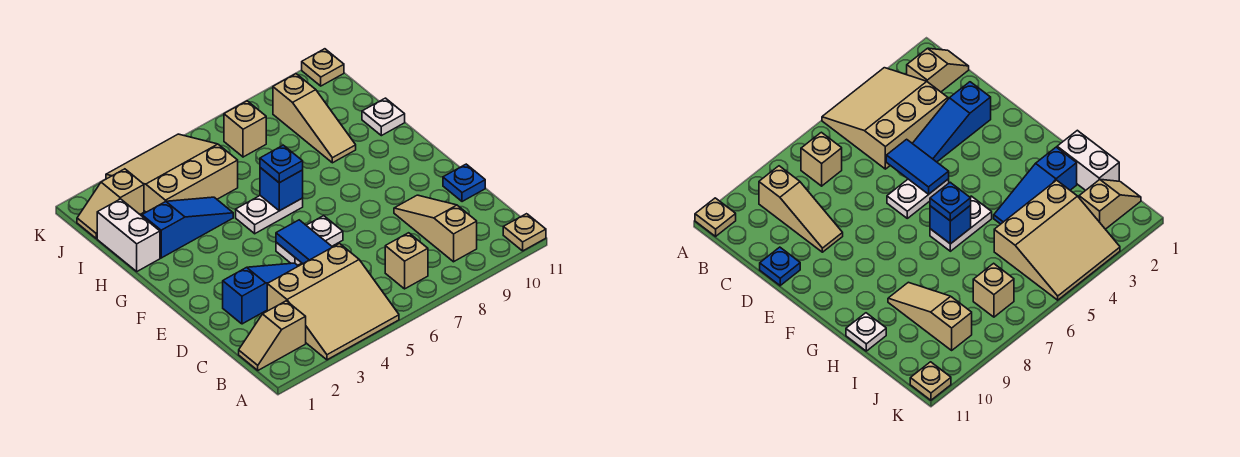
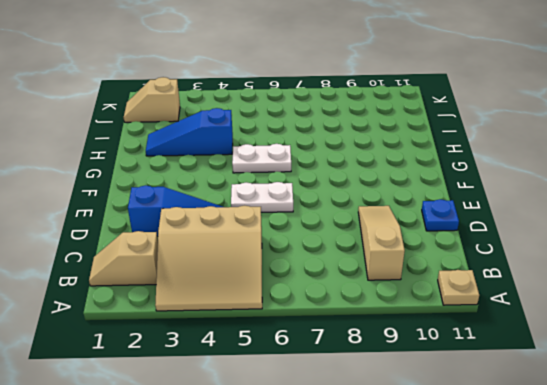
blue slope H2:H4 level 1 top 4 -> blue slope H2:H4 level 1 top 2
none -> tan brick B7 level 1
none -> white brick H1:I1 level 1
none -> tan slope H9:J9 level 1 top J

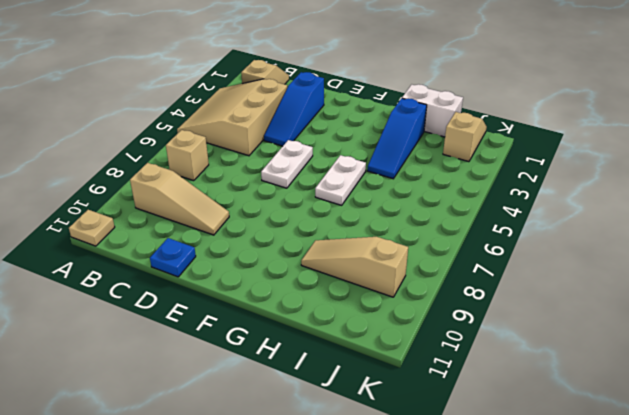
none -> white plate H11 level 1
none -> tan slope I3:K5 level 1 top I
none -> tan brick J7 level 1

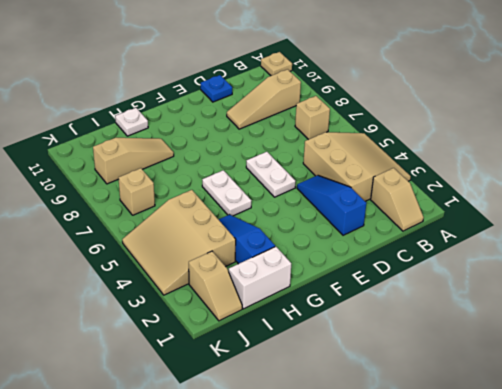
none -> tan plate K11 level 1
none -> blue tile D5:E5 level 2
none -> blue brick G6 level 2

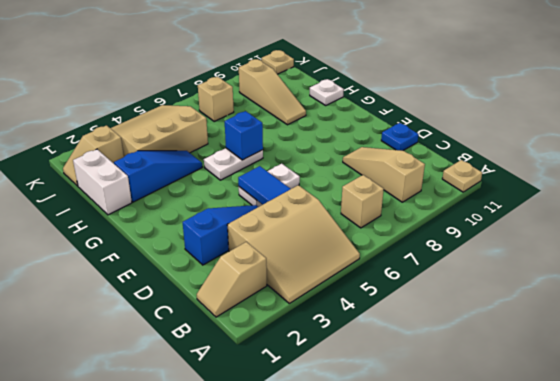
none -> blue plate G6 level 3

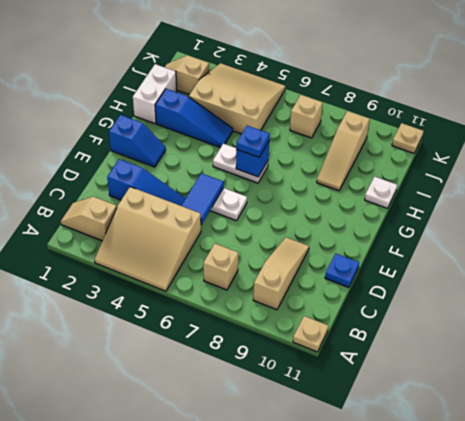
blue slope F1:F2 level 1 top 1 -> none

